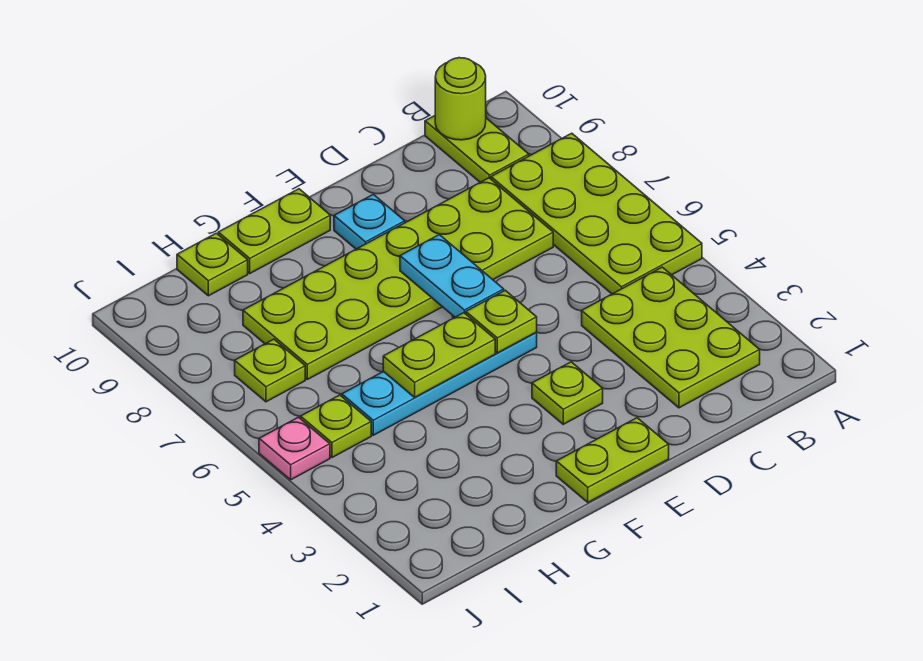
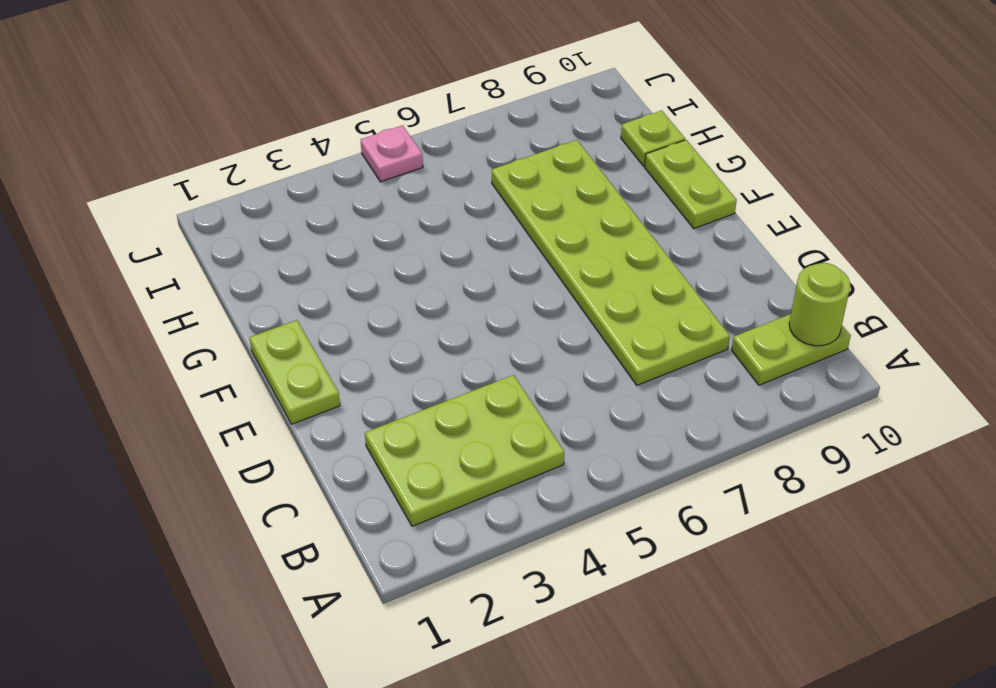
none -> lime plate A5:B8 level 1
none -> lime plate E3 level 1
none -> cyan plate E5:H5 level 1

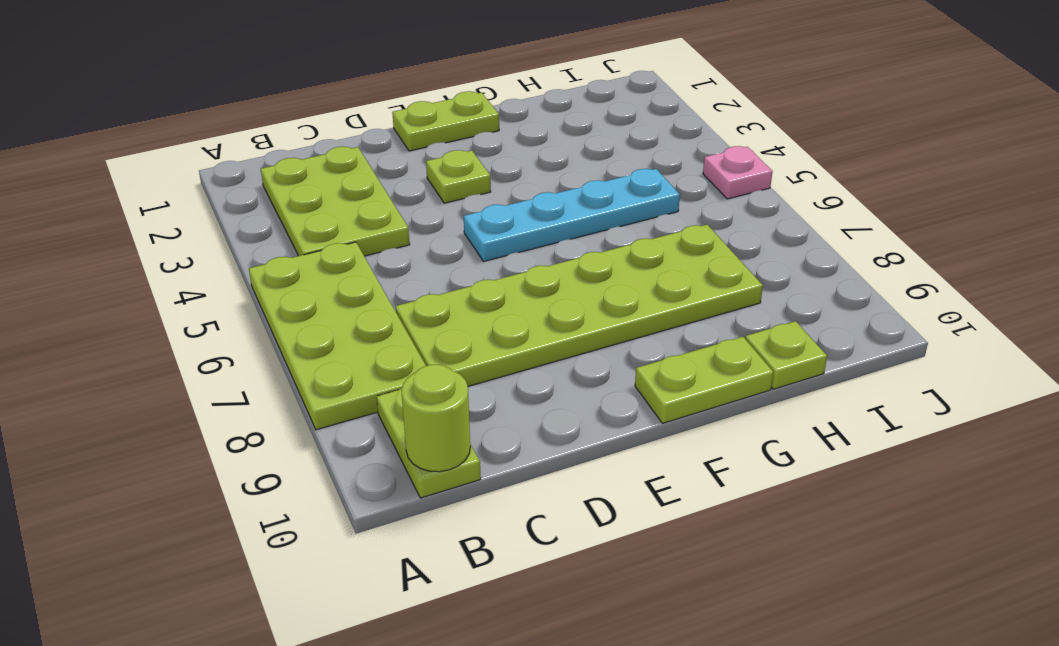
none -> cyan plate E9 level 1
none -> lime plate I5 level 1
none -> lime plate I7 level 1

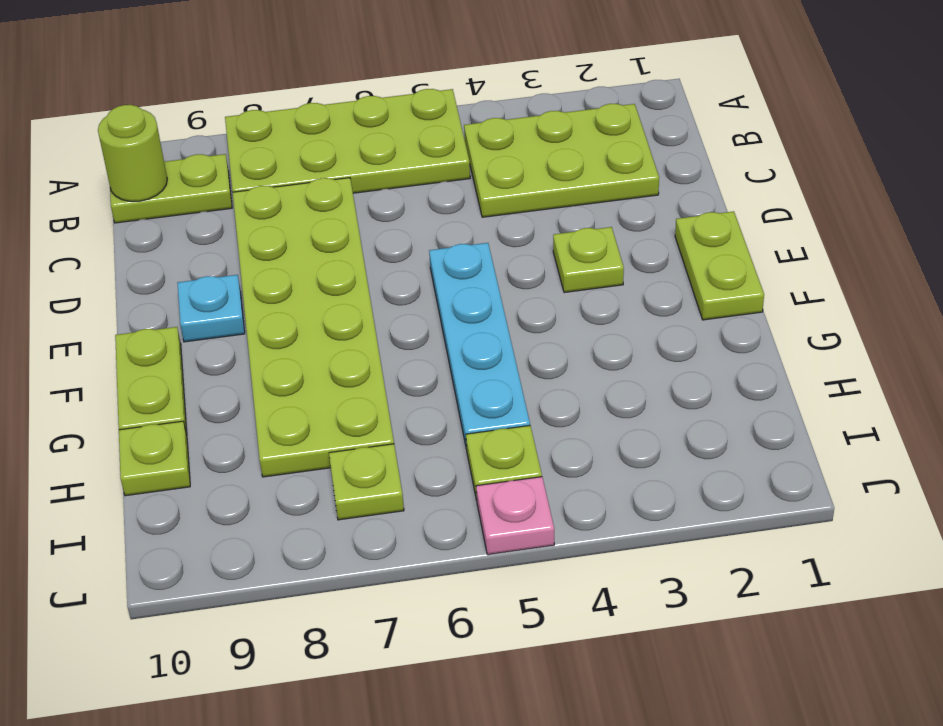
none -> lime plate E5 level 2
none -> cyan plate E6:E7 level 2
none -> lime plate F5:G5 level 2

